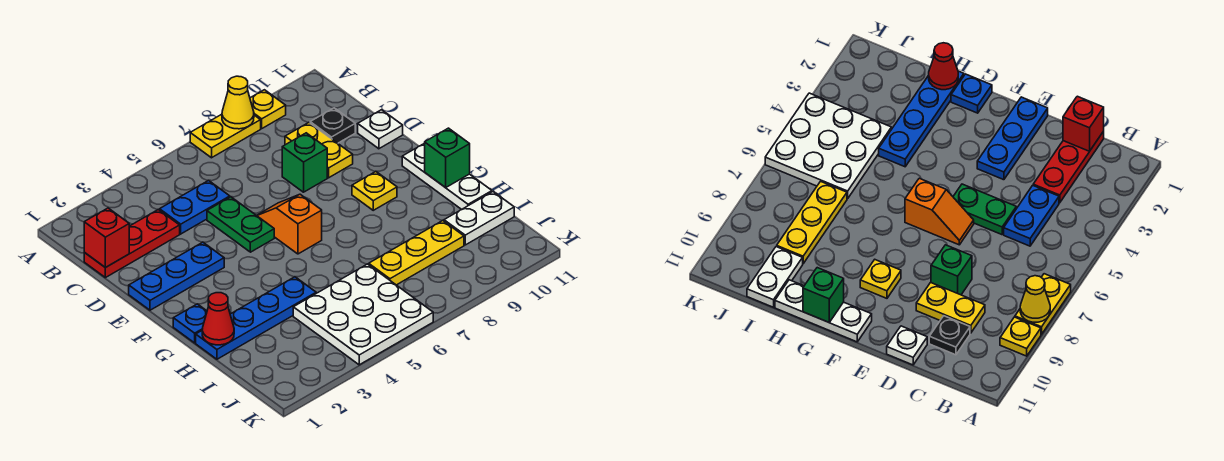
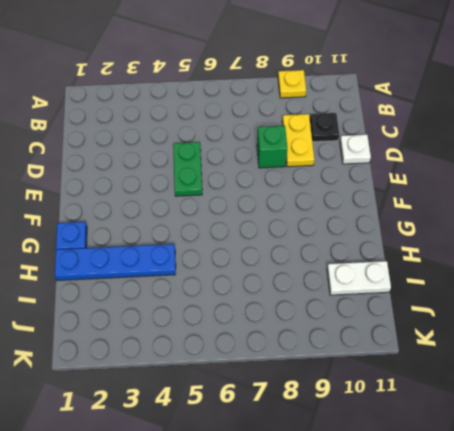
none -> yellow plate A7:A8 level 1
none -> red plate C1:C3 level 1
none -> blue plate C4:C5 level 1

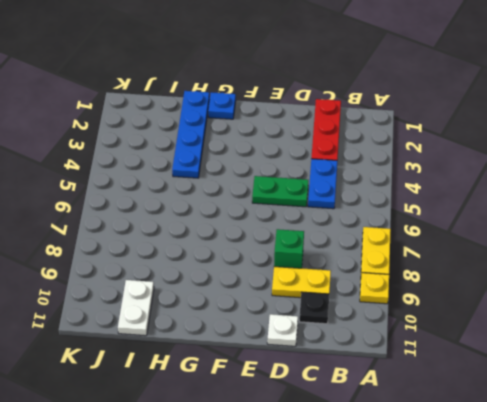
none -> blue plate E1:E3 level 1
none -> orange slope E6:F6 level 1 top F
none -> yellow plate F9 level 1

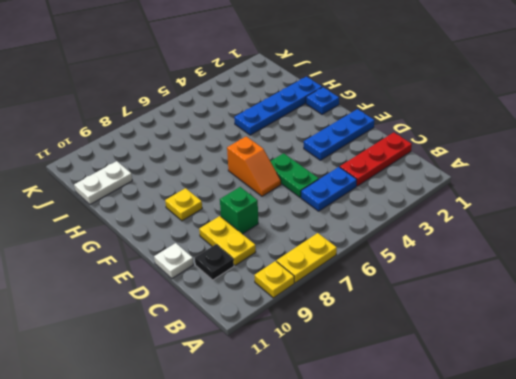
none -> white plate F11:H11 level 1
none -> white plate I4:K6 level 1
none -> yellow plate I7:I9 level 1

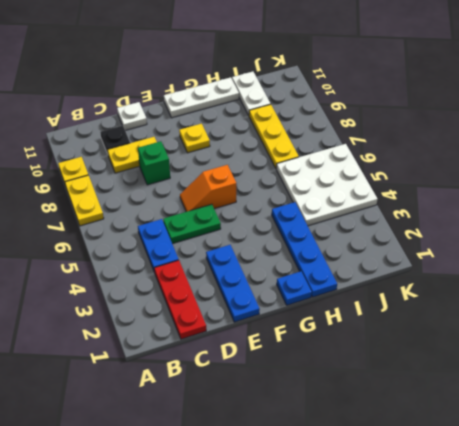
none -> yellow cone A8 level 2
none -> red brick C1 level 2
none -> green brick G11 level 2

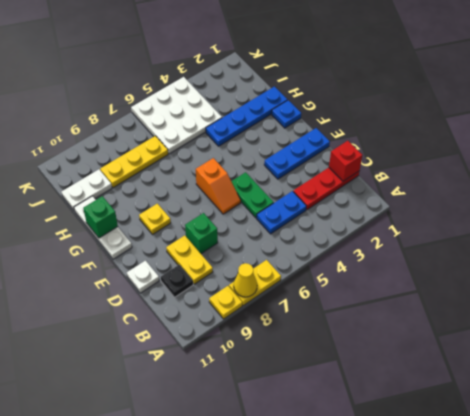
none -> red cone H1 level 2

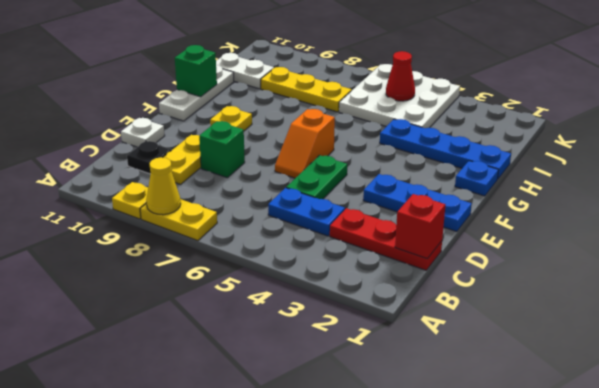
red cone J5 level 2 -> red cone H1 level 2

